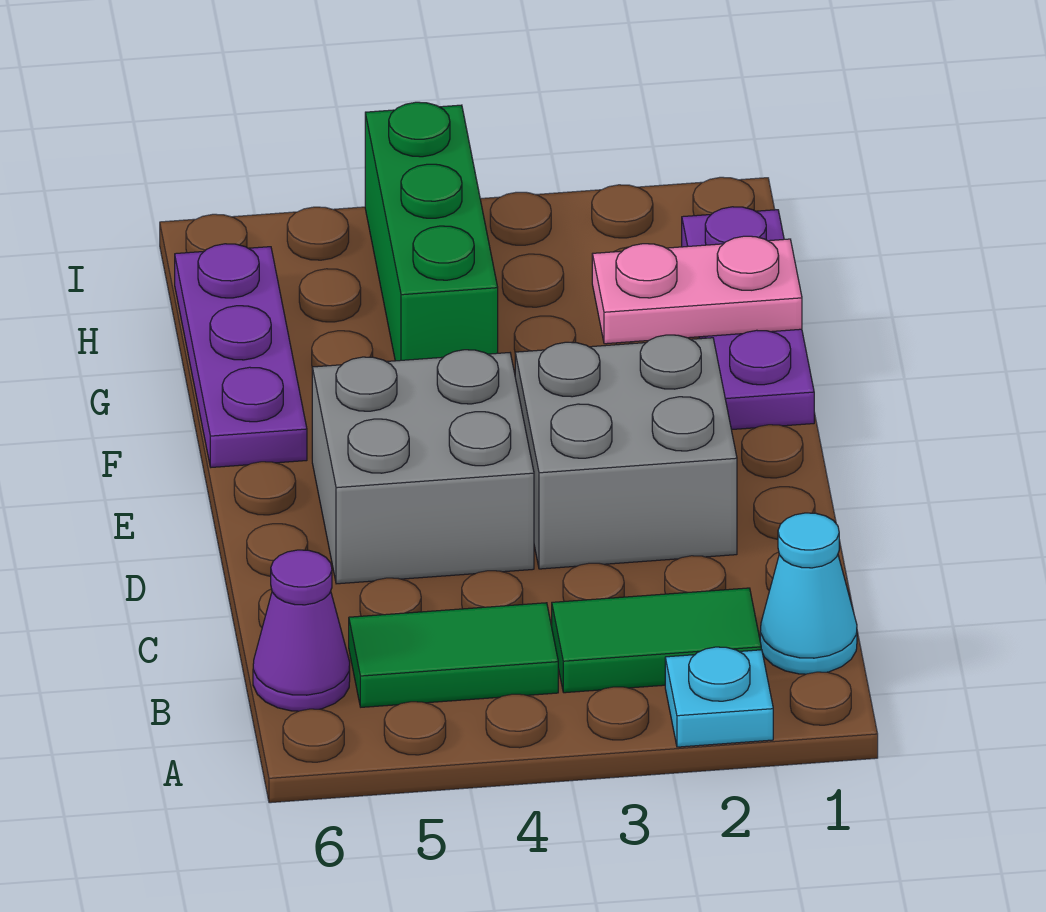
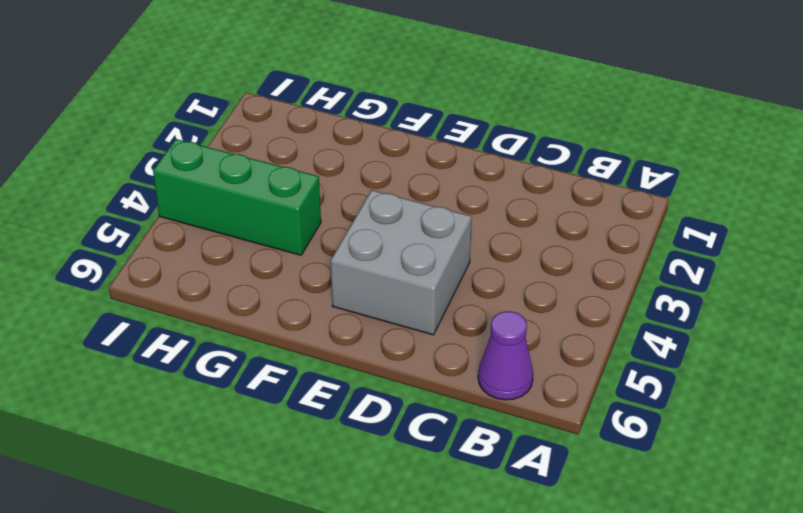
none -> cyan plate A2 level 1
none -> cyan cone B1 level 1

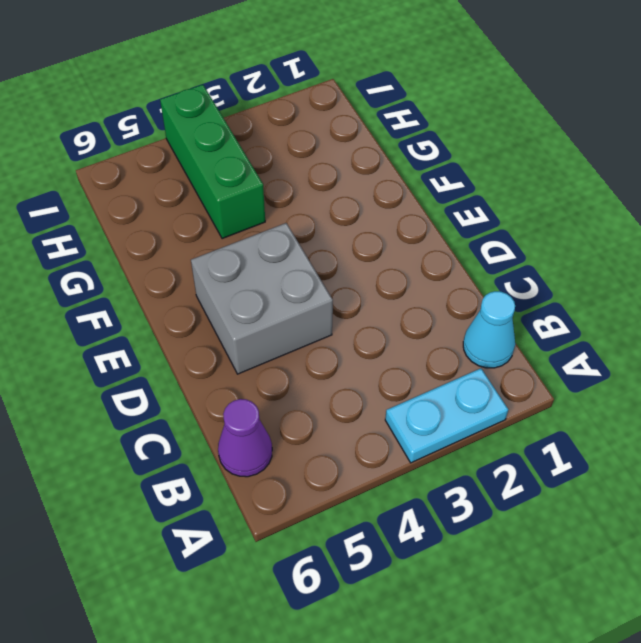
cyan plate A2:A3 level 1 -> cyan plate A2 level 1
none -> green tile B2:B3 level 1
none -> green tile B4:B5 level 1

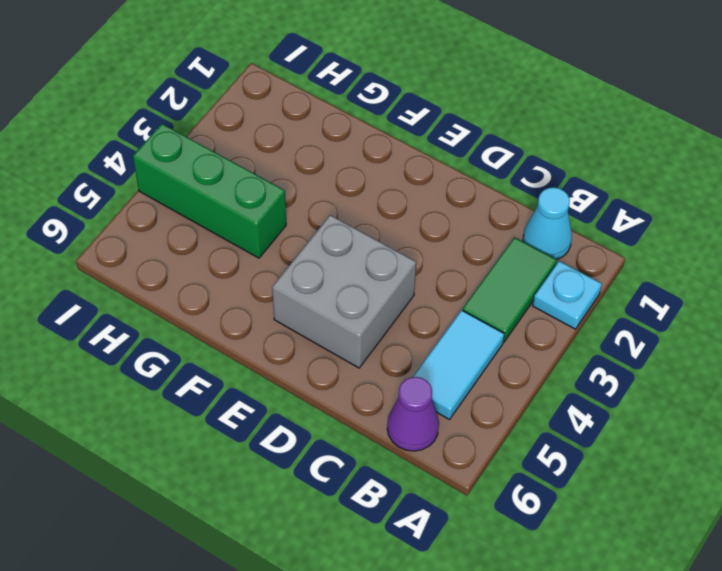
cyan tile B4:B5 level 1 -> green tile B4:B5 level 1
none -> grey brick D2:E3 level 1
none -> purple plate F1:H1 level 1

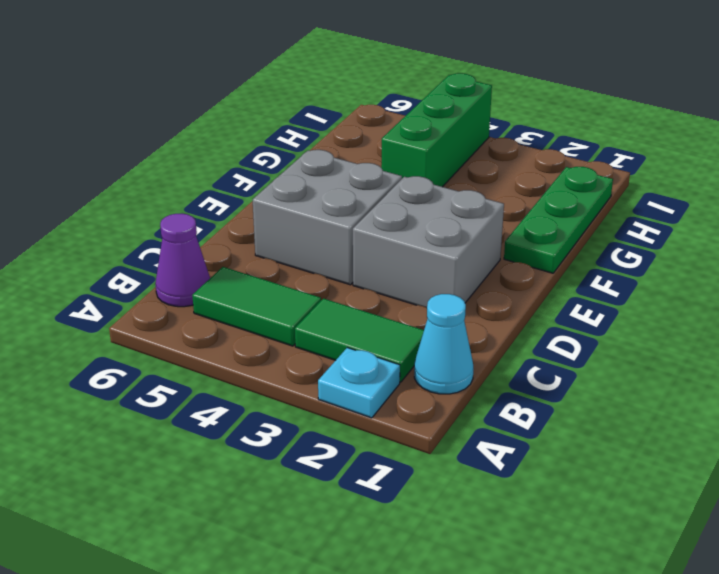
green plate F1:H1 level 1 -> purple plate F1:H1 level 1
none -> purple plate F6:H6 level 1
none -> pink plate G1:G2 level 2

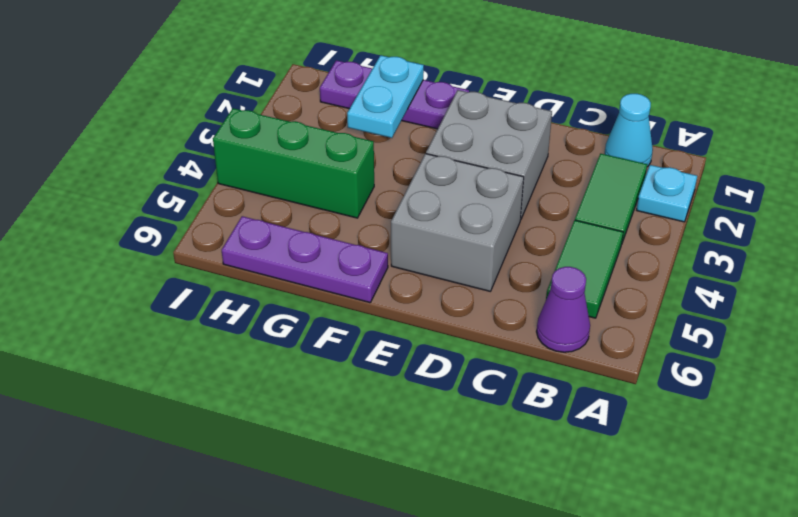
cyan plate G1:G2 level 2 -> pink plate G1:G2 level 2

